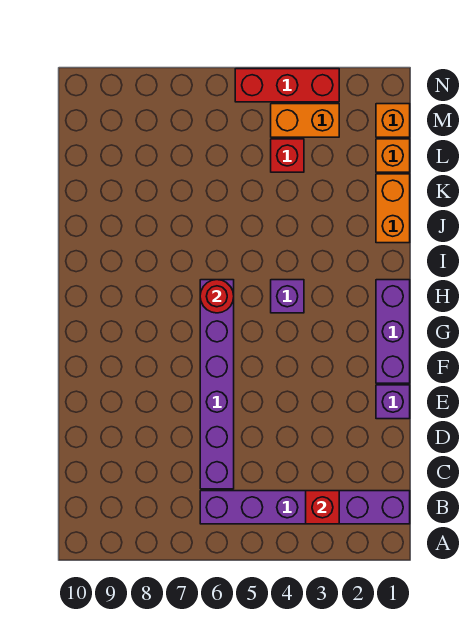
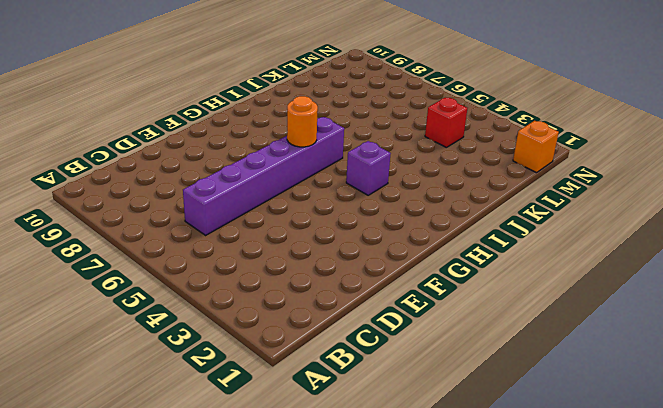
orange round brick G6 level 2 -> none
none -> purple brick B1:B6 level 1
none -> purple brick E1 level 1
none -> purple brick F1:H1 level 1

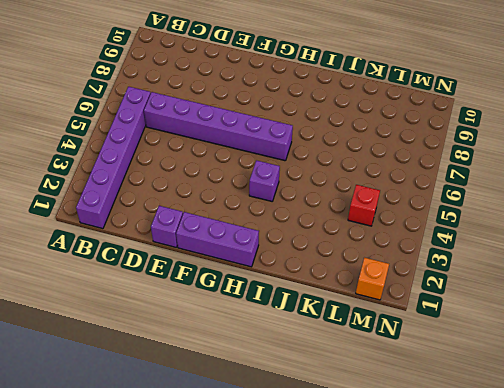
none -> orange brick J1:K1 level 1
none -> orange brick L1 level 1
none -> orange brick M3:M4 level 1

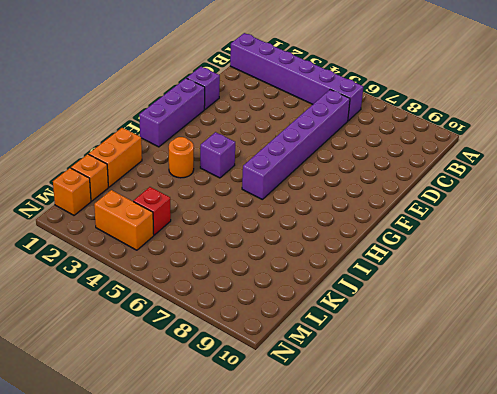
orange round brick I3 level 1 -> none
none -> red brick N3:N5 level 1
none -> red brick B3 level 2
none -> red round brick H6 level 2

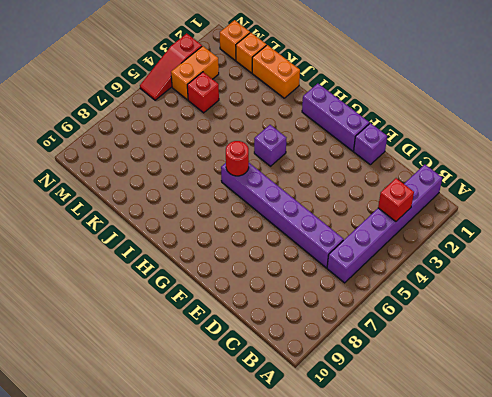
red slope N3:N5 level 1 top 3 -> red brick N3:N5 level 1

